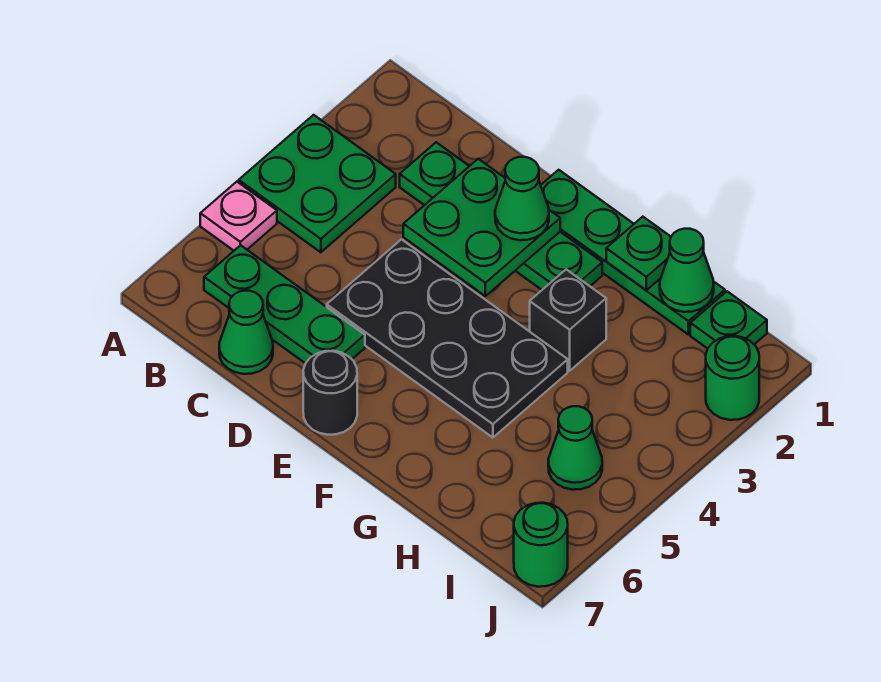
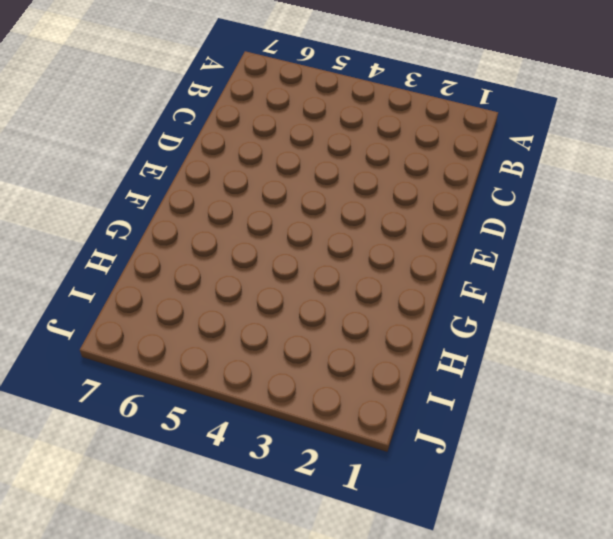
none -> green plate A3:B4 level 1
none -> pink plate A5 level 1
none -> green plate B6:D6 level 1

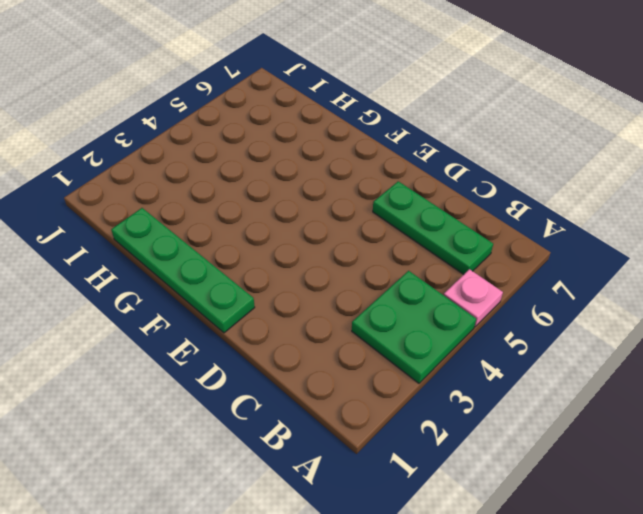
none -> green plate C2:F2 level 1
none -> green cone C7 level 1
none -> black plate D4:G5 level 1

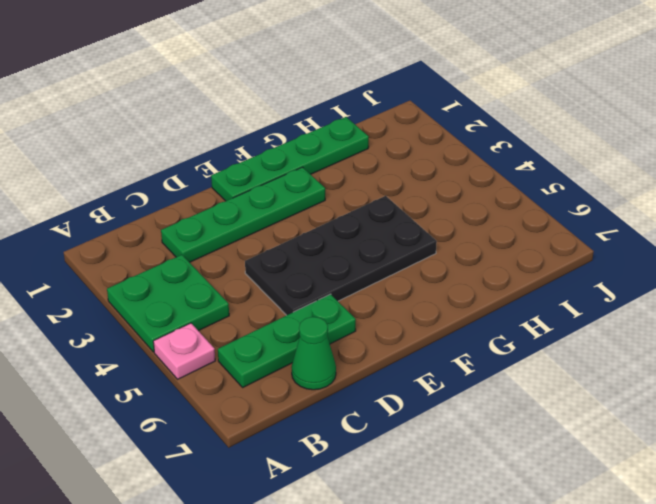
none -> black round brick E7 level 1
none -> black brick G3 level 1
none -> green plate I1 level 1

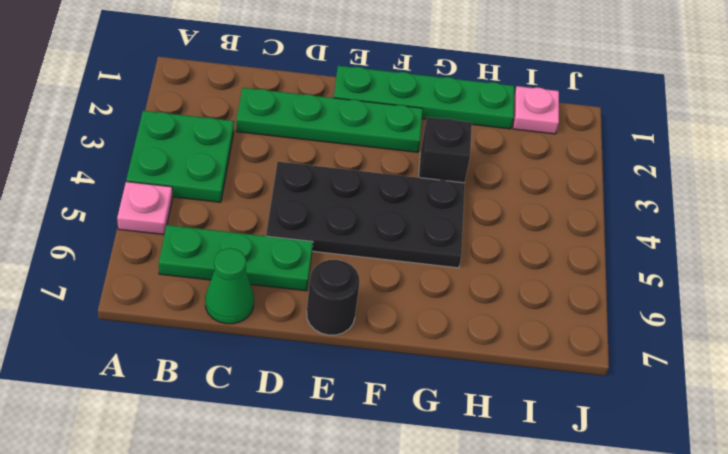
pink plate I1 level 1 -> green plate I1 level 1
none -> green cone I5 level 1
none -> green round brick J2 level 1
none -> green round brick J7 level 1

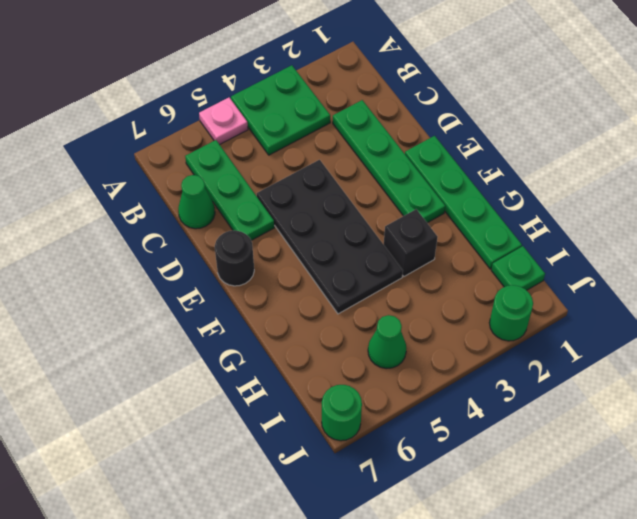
none -> green plate D2:E3 level 2
none -> green plate G1 level 2
none -> green cone H1 level 2

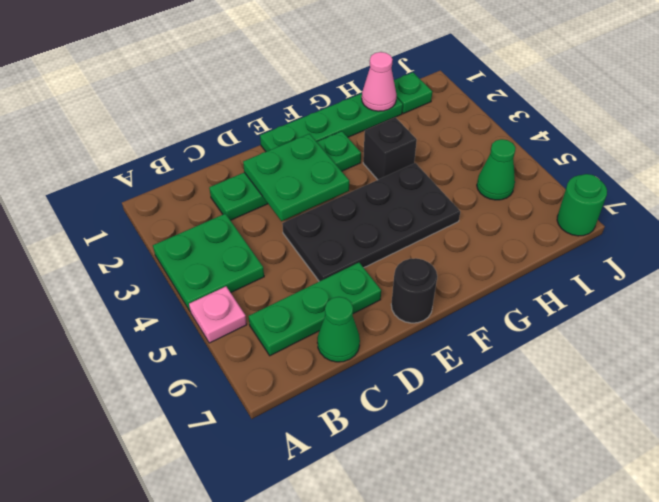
pink cone H1 level 2 -> green cone H1 level 2
none -> green round brick J2 level 1
none -> green plate G1 level 2
none -> green cone E2 level 3

